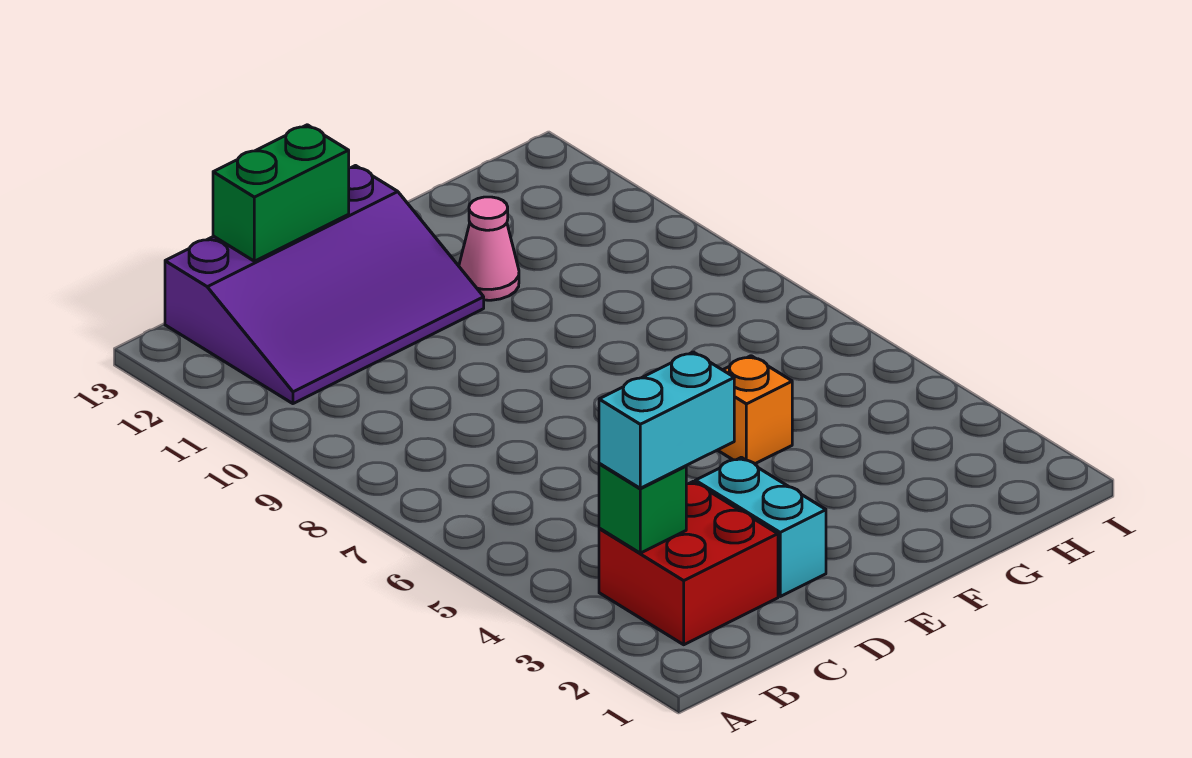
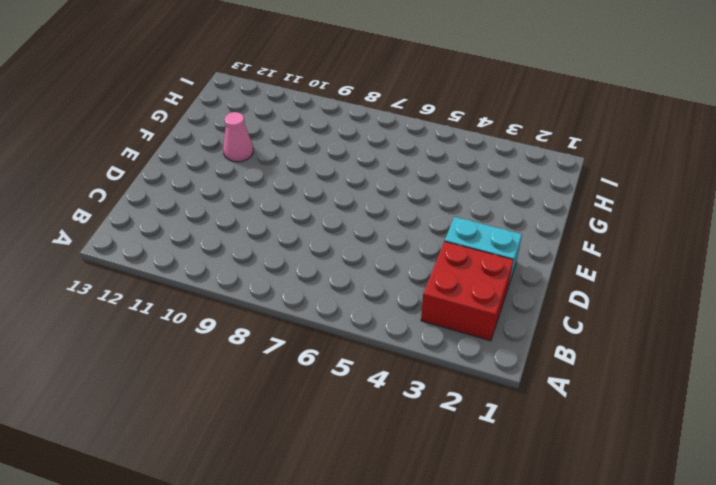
none -> purple slope B11:E13 level 1 top 13
none -> orange brick F5 level 1

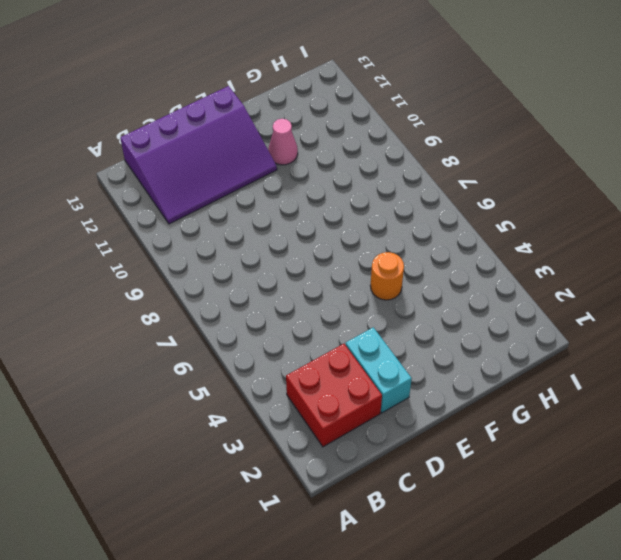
orange round brick F5 level 1 -> orange brick F5 level 1
none -> green brick B3 level 2
none -> green brick C13:D13 level 2

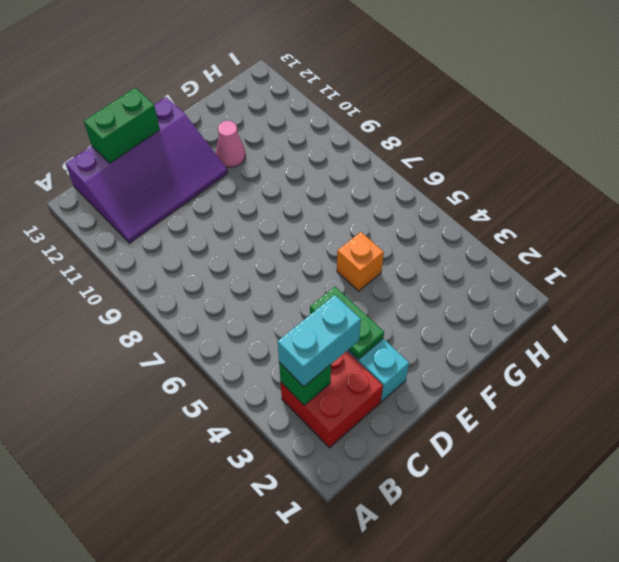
green plate D3:D4 level 2 -> none

